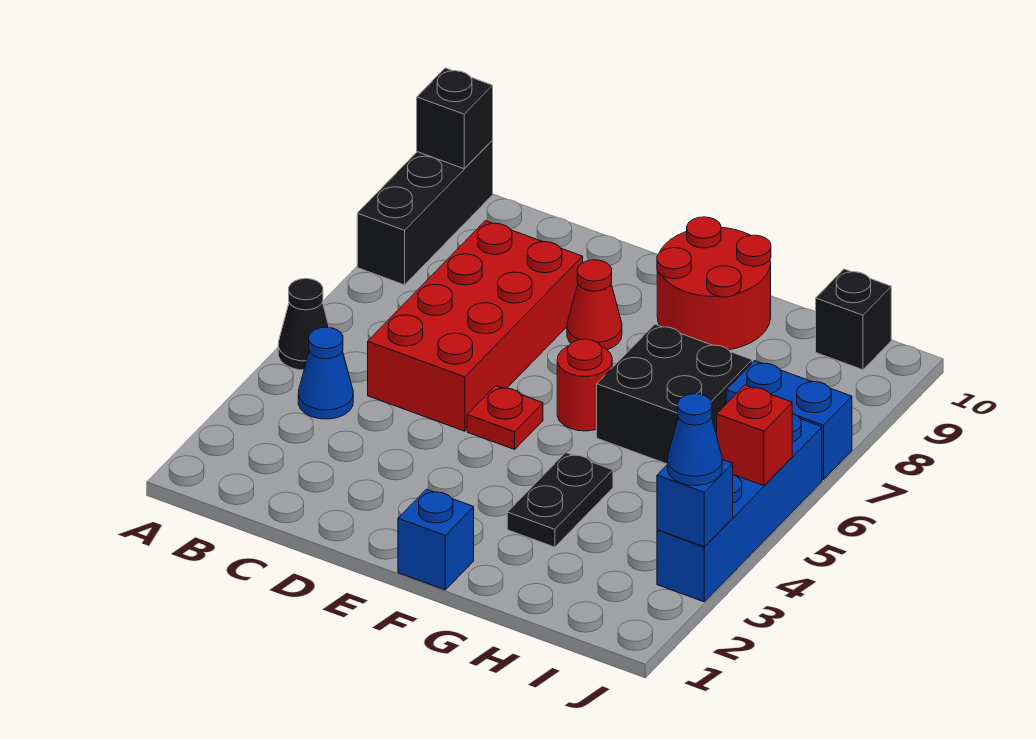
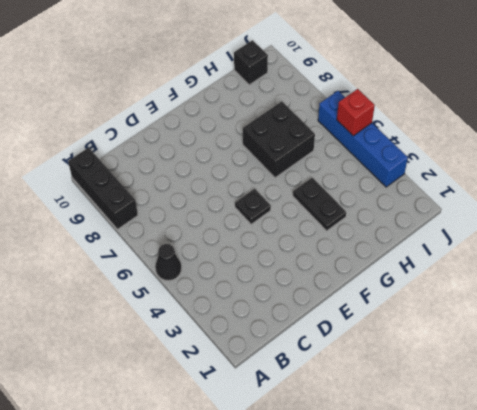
black plate E5 level 1 -> red plate E5 level 1
none -> blue cone B4 level 1
none -> red brick C5:D8 level 1
none -> red cone E8 level 1

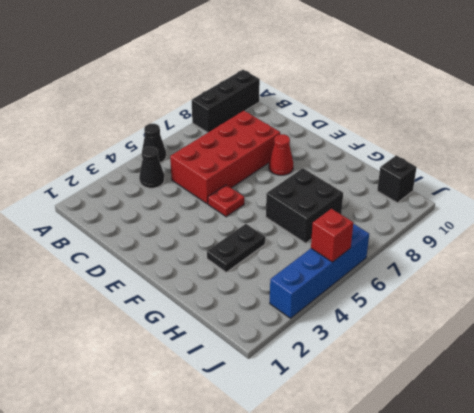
black cone B4 level 1 -> blue cone B4 level 1
none -> blue brick F1 level 1
none -> red round brick F6 level 1
none -> red round brick F9:G10 level 1

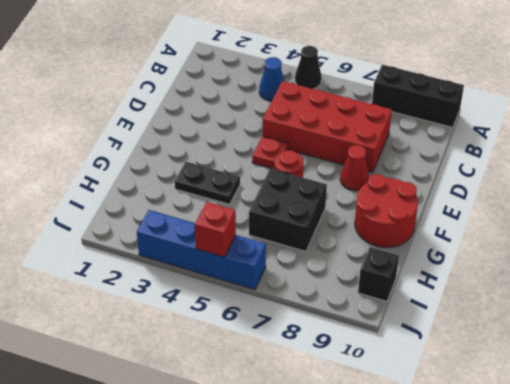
none -> blue brick F1 level 1
none -> blue brick I7:J7 level 1
none -> black brick A10 level 2

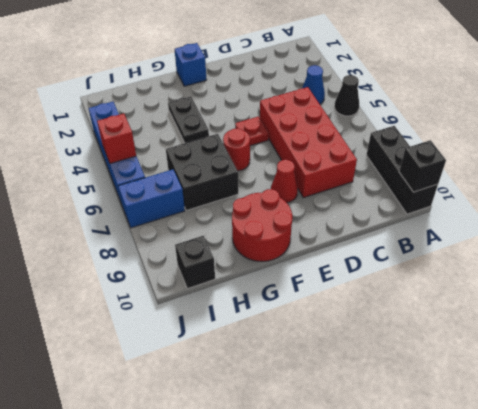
none -> blue brick J3 level 2
none -> blue cone J3 level 3

